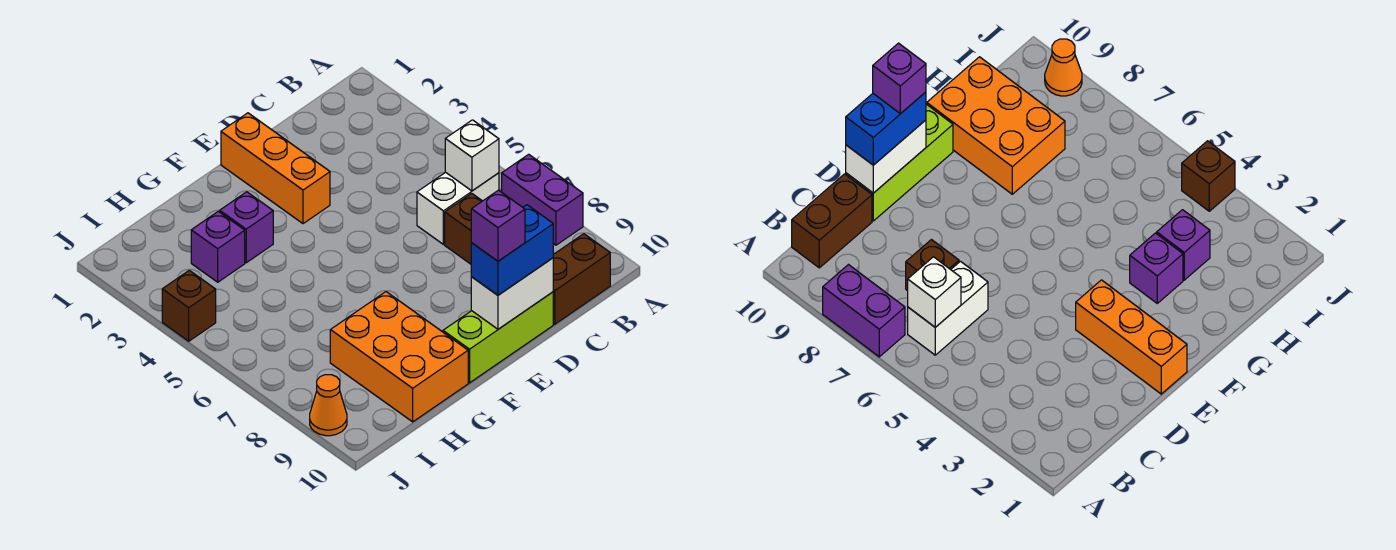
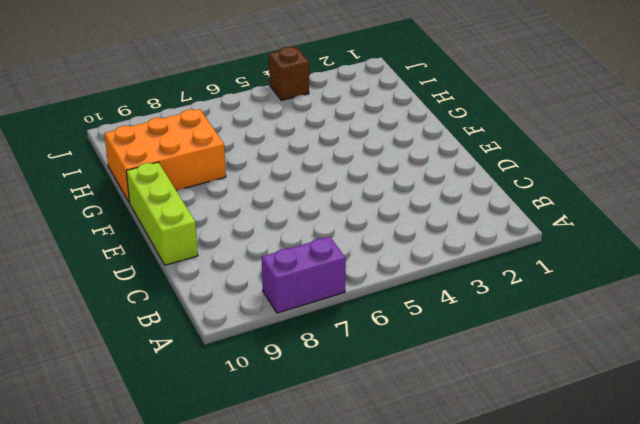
none -> white brick B6:C6 level 1
none -> brown brick B10:C10 level 1
none -> brown brick C7 level 1

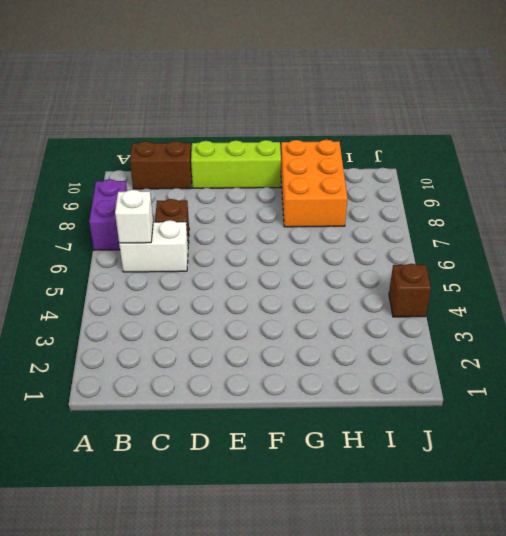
none -> orange brick E1:E3 level 1
none -> purple brick G3 level 1
none -> purple brick H3 level 1

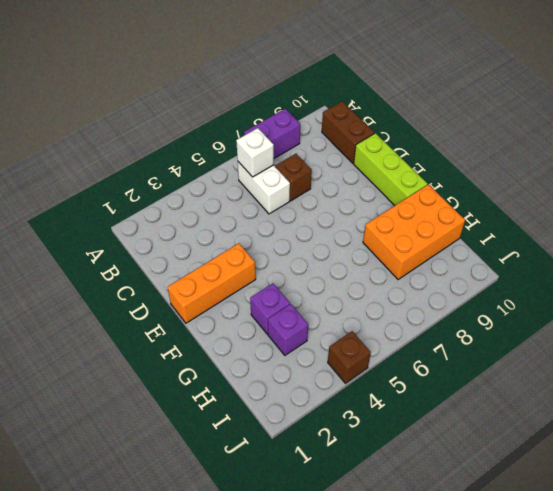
none -> orange cone J9 level 1
none -> white brick D10:E10 level 2
none -> blue brick D10:E10 level 3

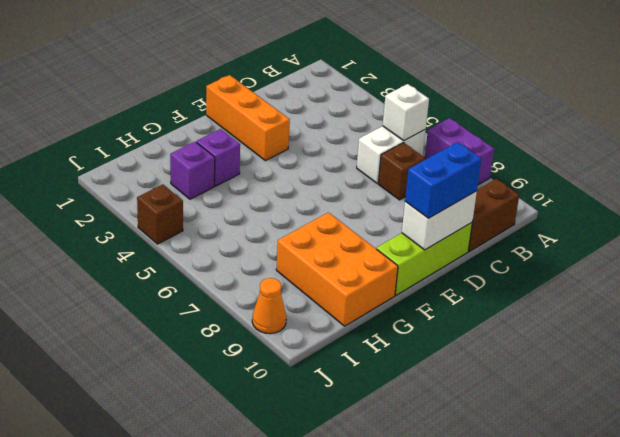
none -> purple brick E10 level 4

